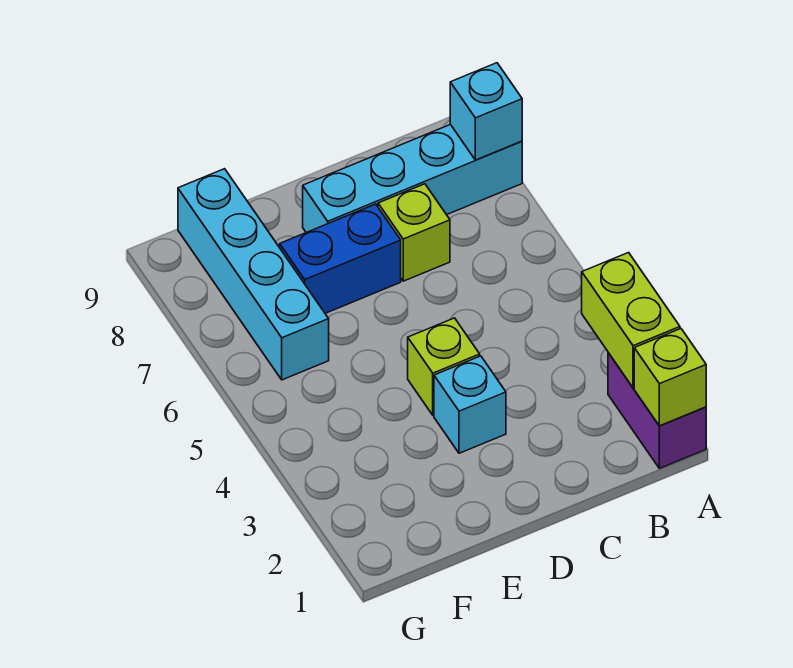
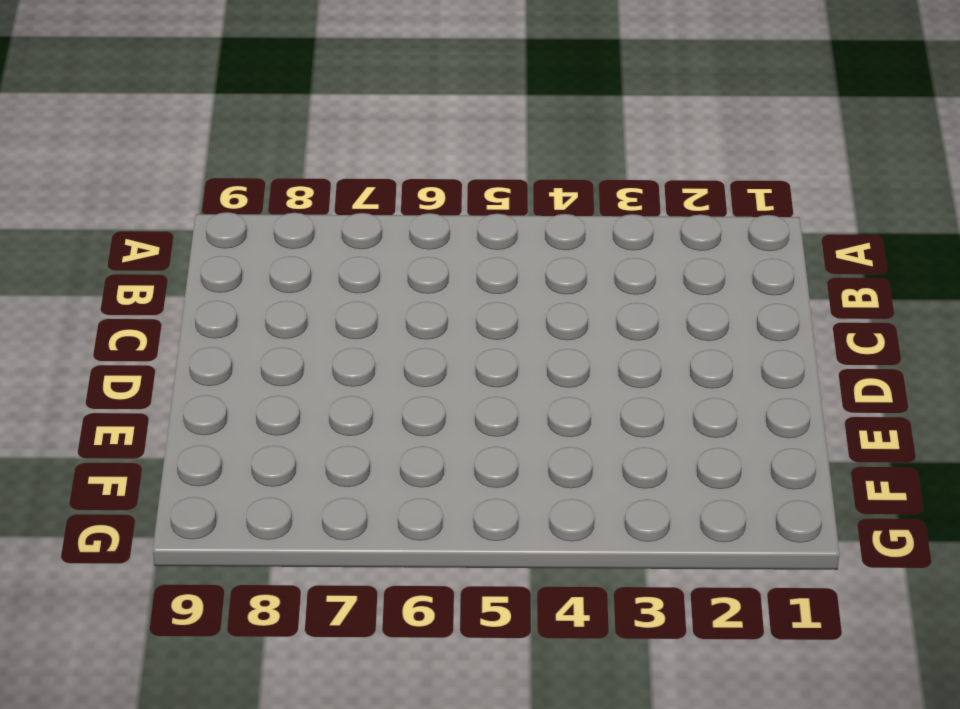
none -> purple brick A1:A2 level 1
none -> cyan brick A8:D8 level 1

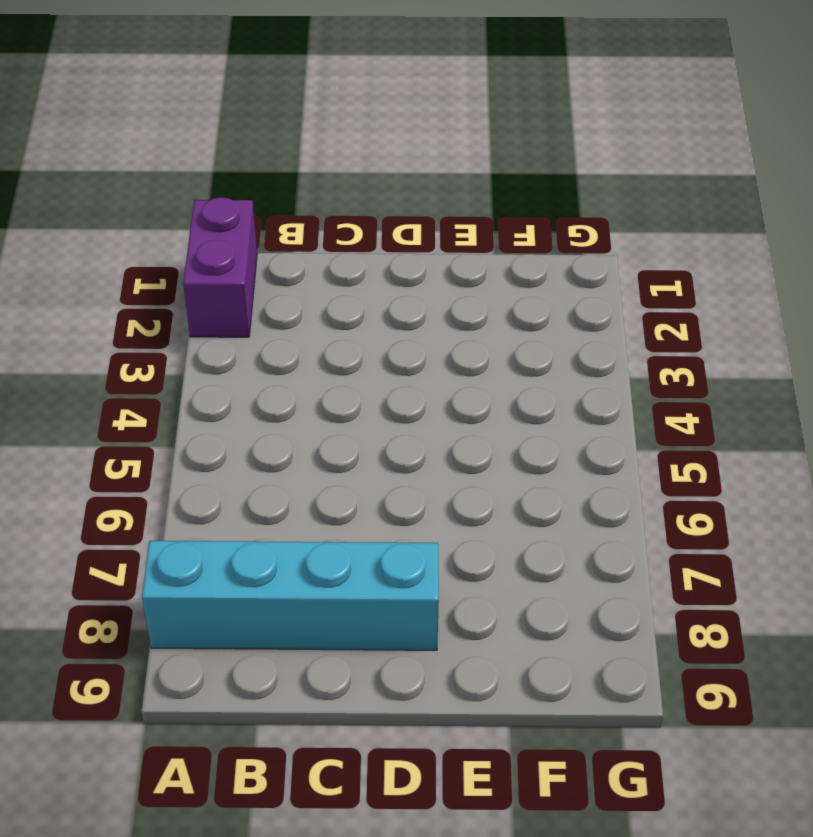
none -> lime brick C7 level 1
none -> cyan brick D3 level 1

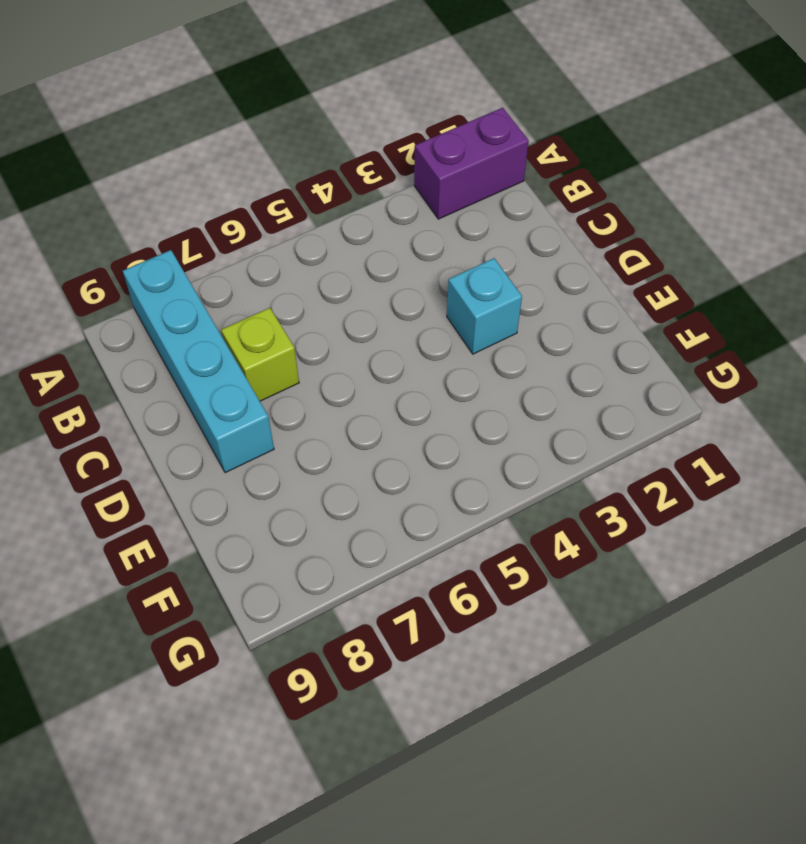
none -> lime brick D4 level 1
none -> blue brick D7:E7 level 1

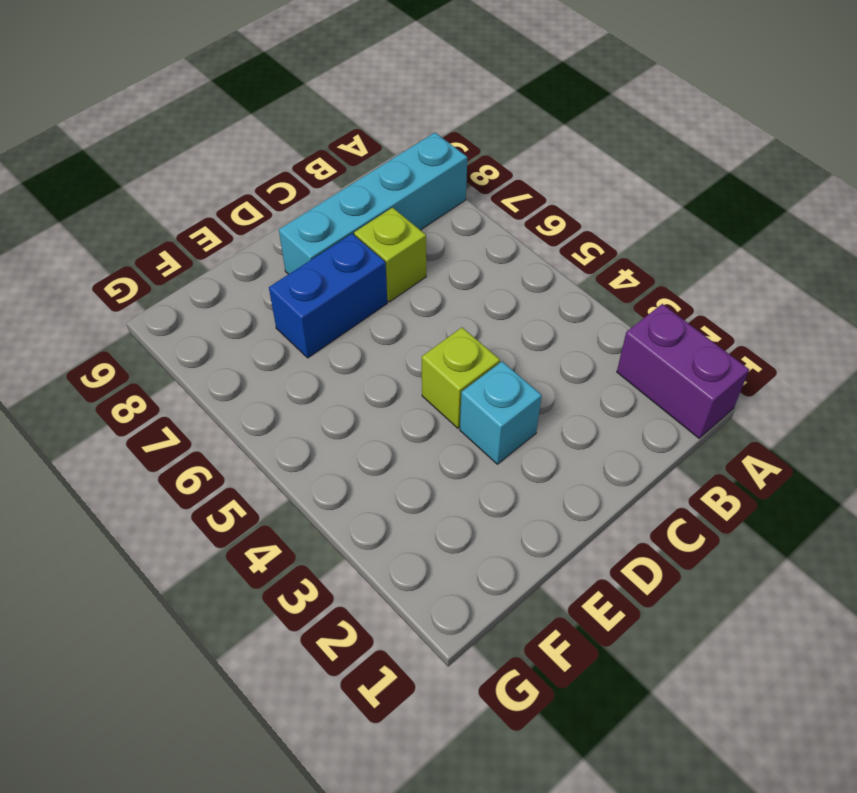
none -> cyan brick F6:F9 level 1
none -> lime brick A1 level 2

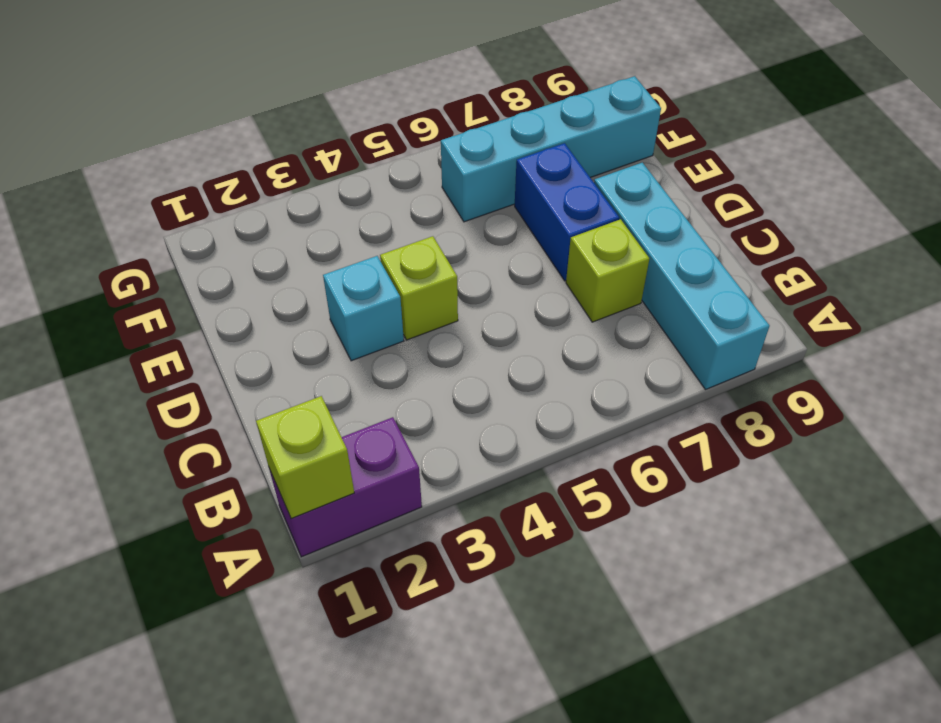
none -> lime brick A2:A3 level 2
none -> cyan brick A8 level 2

